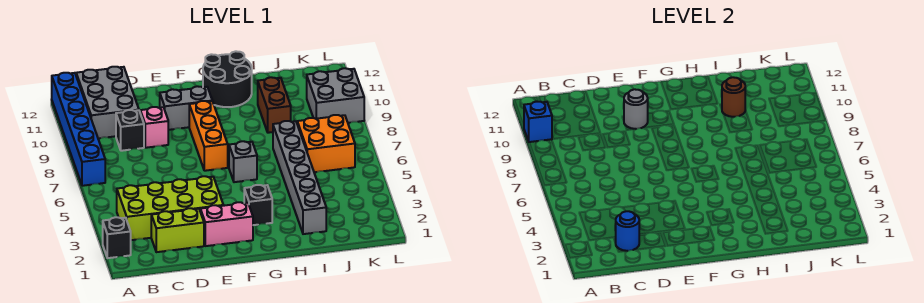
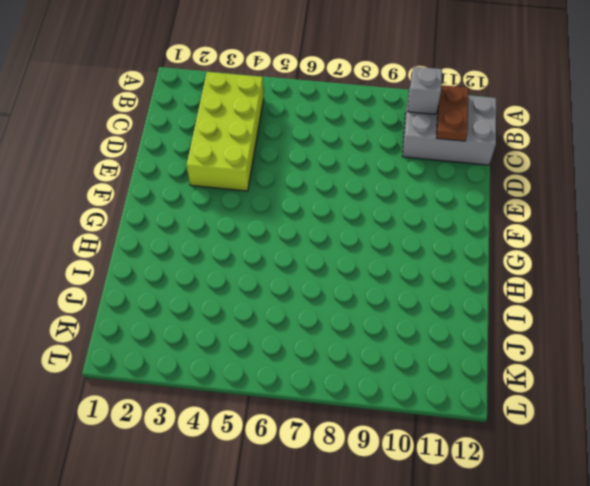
grey brick B10 level 2 -> grey brick G6 level 1
brown plate B11:C11 level 2 -> none
none -> black brick A2 level 1
none -> blue brick A7:A12 level 1
none -> lime brick C2:D2 level 1

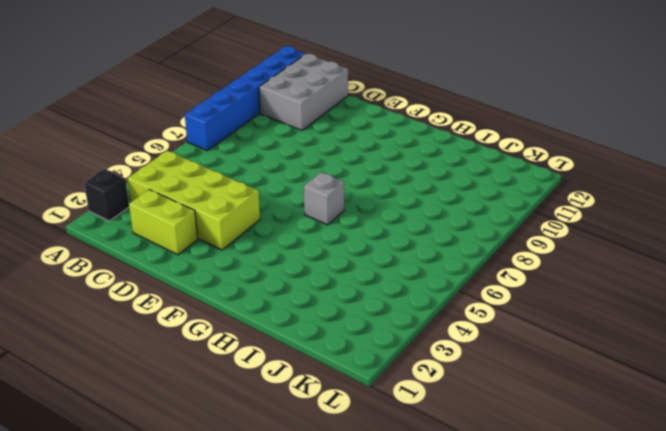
none -> black brick C9 level 1
none -> pink brick D9 level 1
none -> pink brick E2:F2 level 1

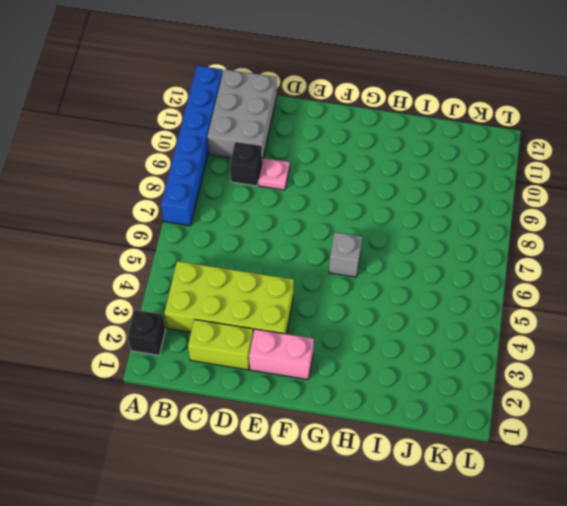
pink plate D9 level 1 -> pink brick D9 level 1
none -> grey brick E10:F10 level 1
none -> orange brick F7:F9 level 1
none -> black brick G3 level 1

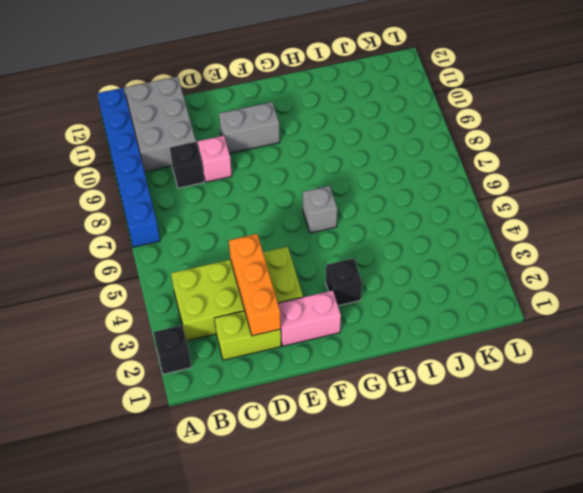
orange brick D2:D4 level 2 -> orange brick F7:F9 level 1
none -> black round brick G11:H12 level 1
none -> grey brick I2:I7 level 1
none -> brown brick I9:I10 level 1

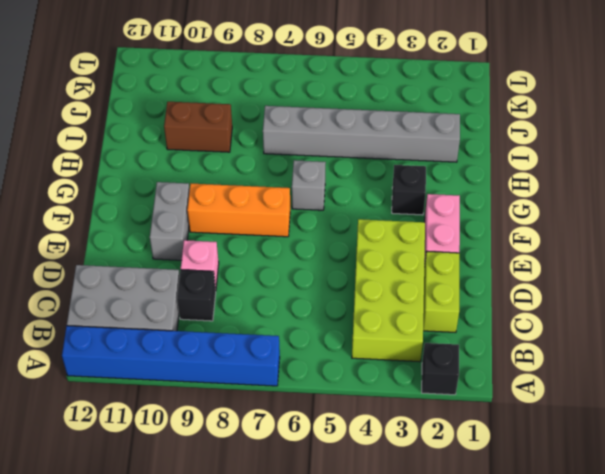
none -> black round brick G11:H12 level 1
none -> orange brick J6:K7 level 1
none -> grey brick K9:L10 level 1

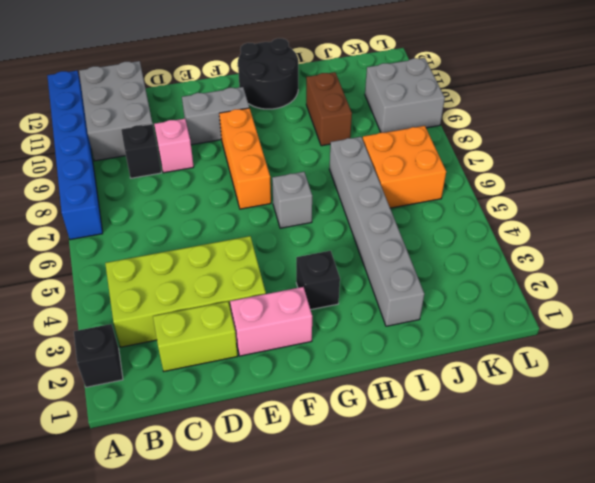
none -> blue brick A10 level 2
none -> blue round brick C2 level 2
none -> grey round brick E10 level 2

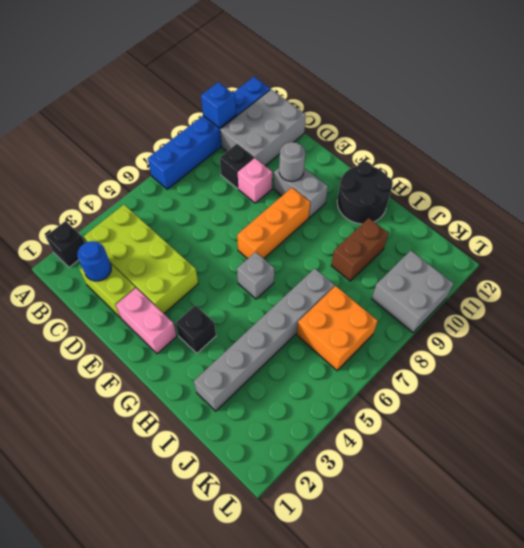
none -> brown round brick I10 level 2

